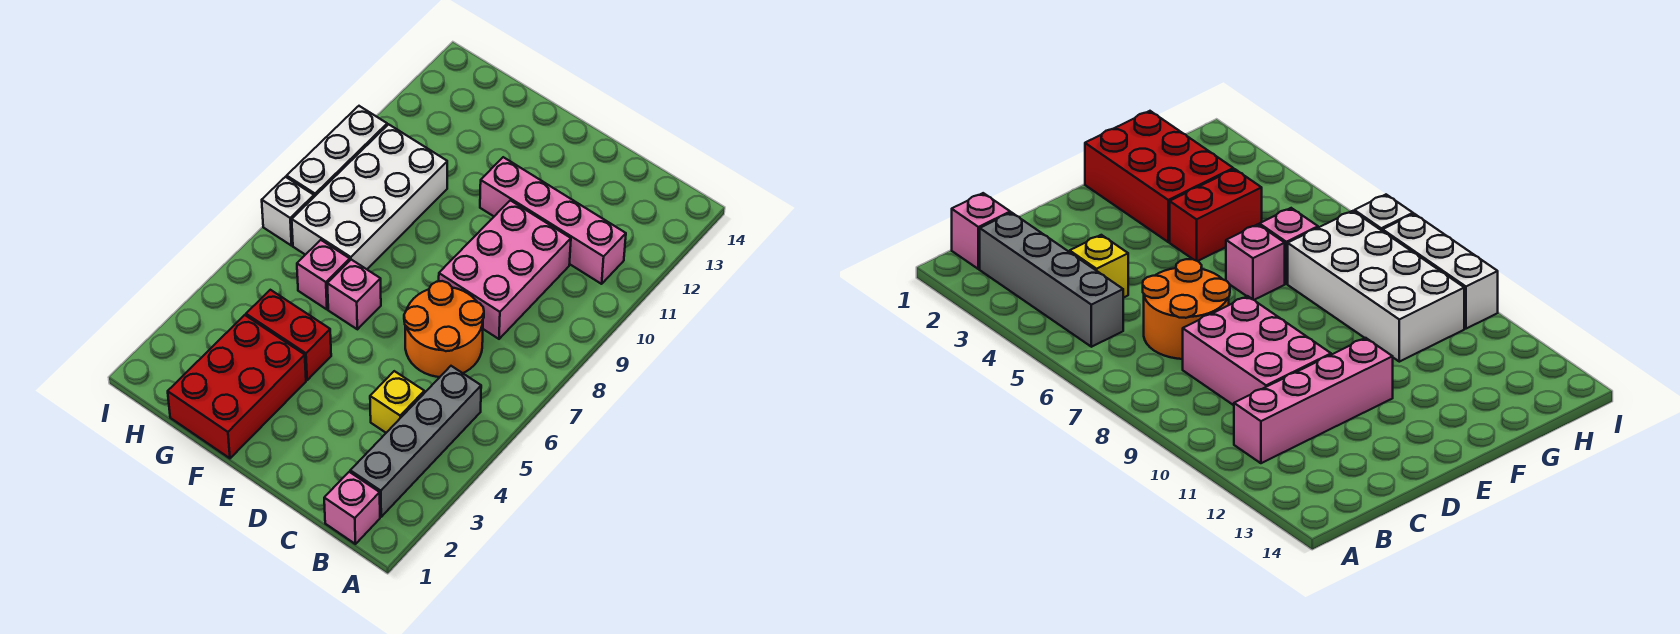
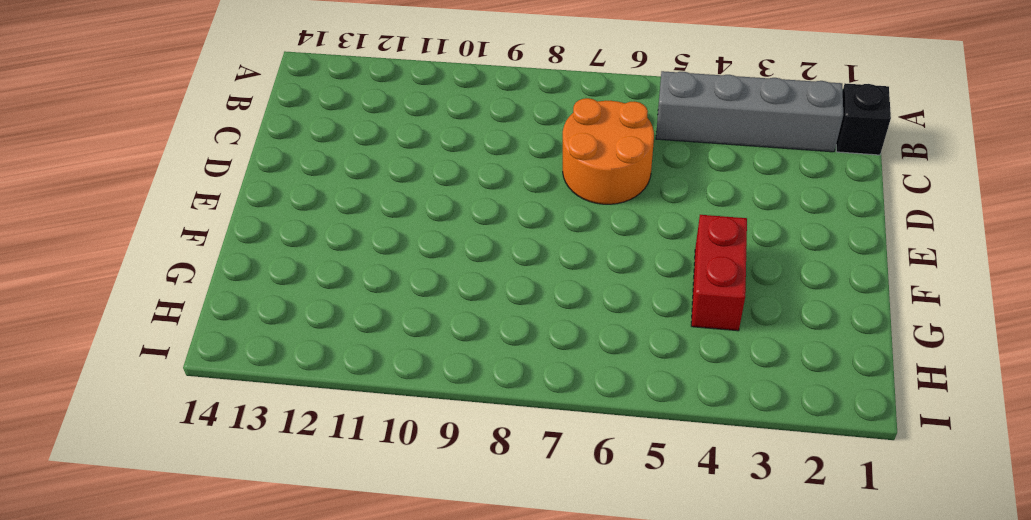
black brick B1 level 1 -> pink brick B1 level 1
none -> pink brick B11:E11 level 1
none -> yellow brick C4 level 1
none -> pink brick C8:D10 level 1

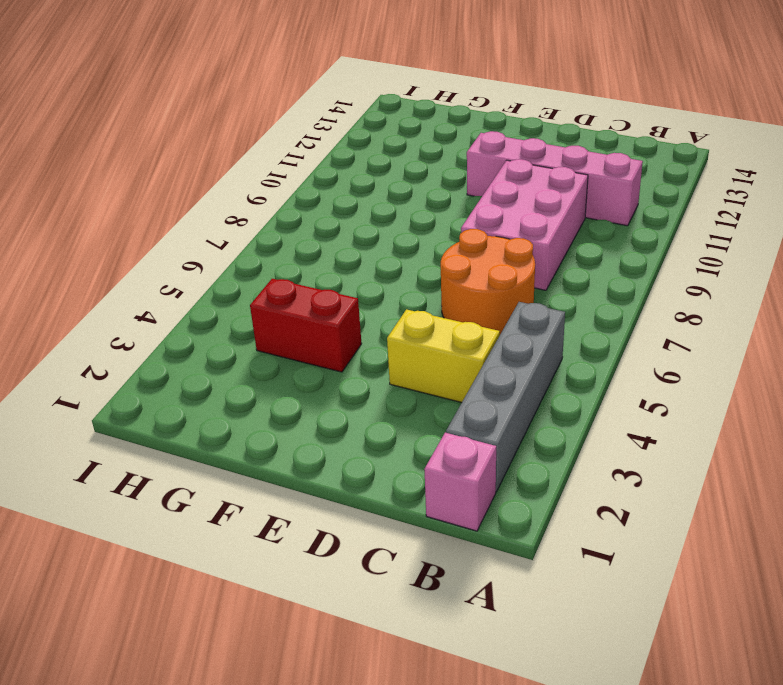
yellow brick C4:D4 level 1 -> yellow brick C4 level 1
none -> red brick F1:G3 level 1
none -> pink brick F6 level 1
none -> pink brick G6 level 1

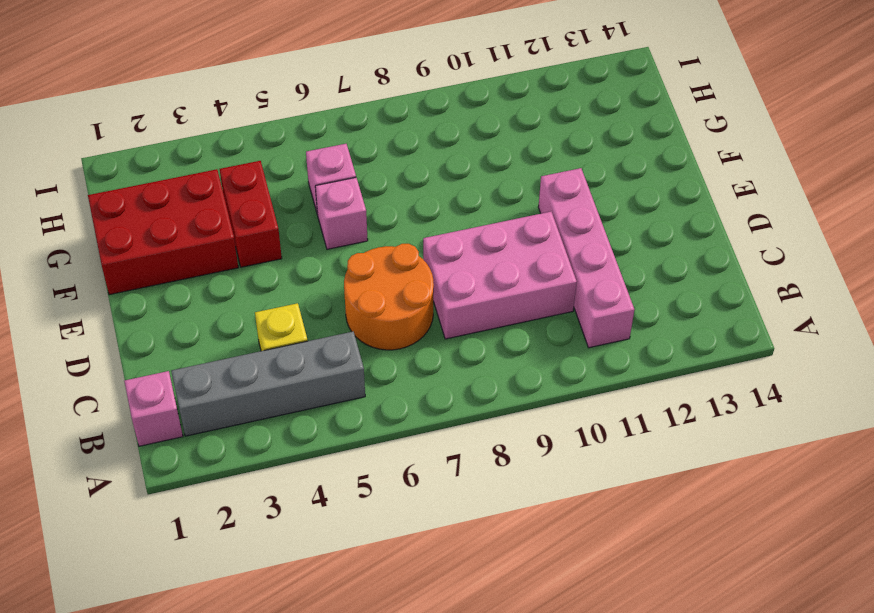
none -> white brick G7:H10 level 1
none -> white brick I7 level 1
none -> white brick I8:I10 level 1

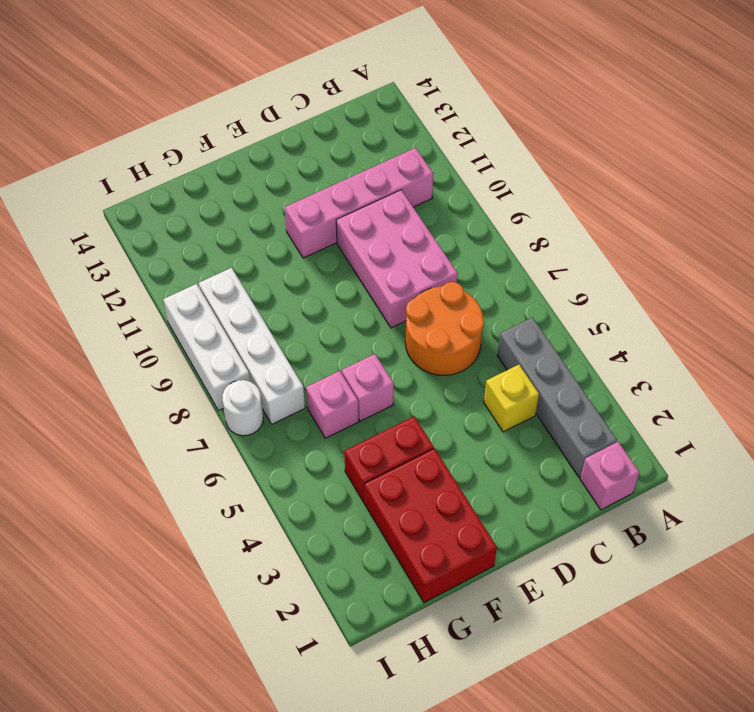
white brick H7:H10 level 1 -> white brick G7:H10 level 1
white round brick I7 level 1 -> white brick I7 level 1

